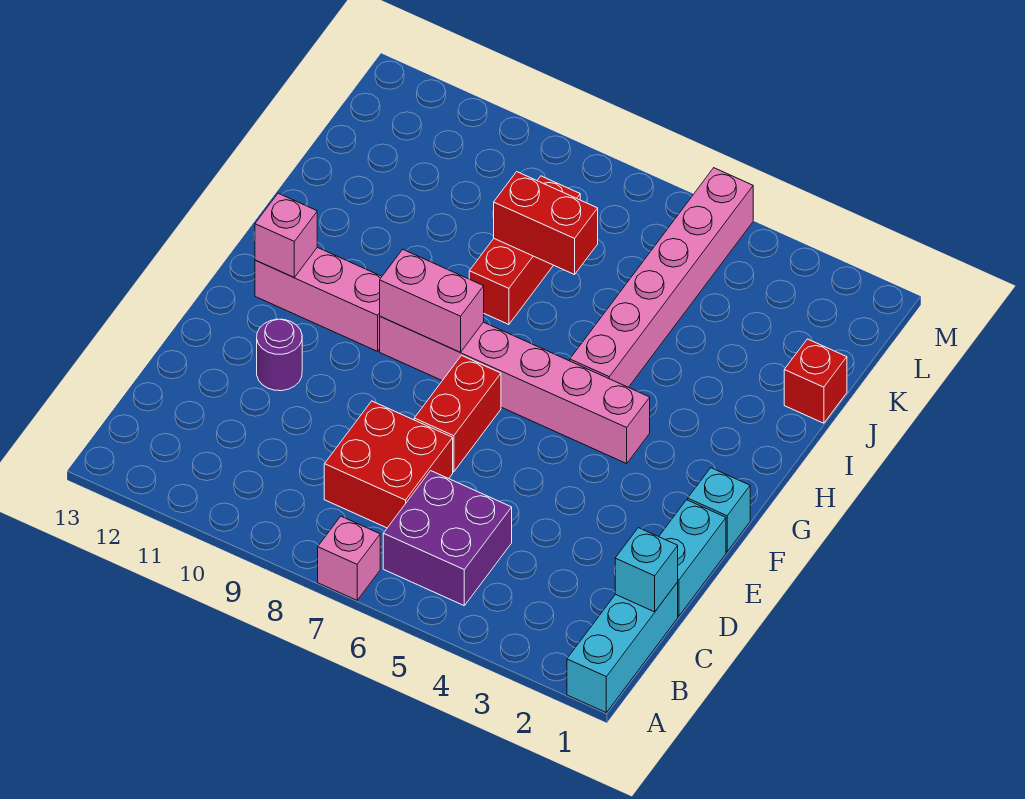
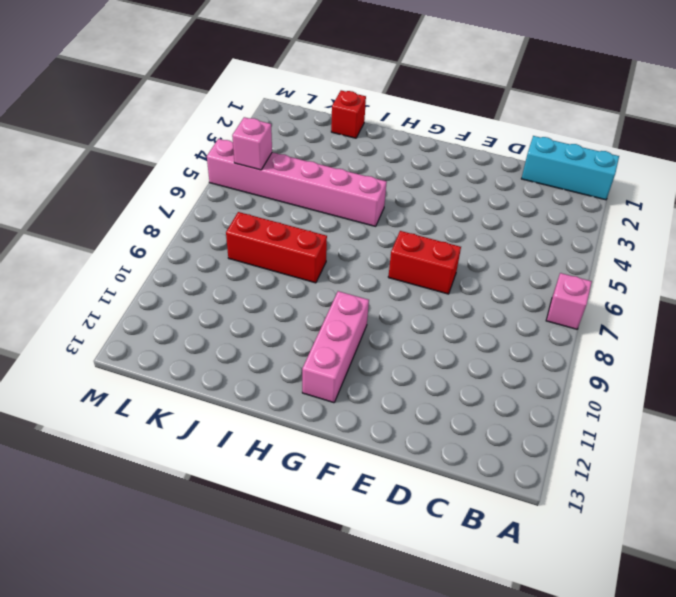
pink brick L5 level 2 -> pink brick G12 level 2
none -> purple brick B5:C6 level 1
none -> red brick C7:D8 level 1
none -> cyan brick D1:E1 level 1

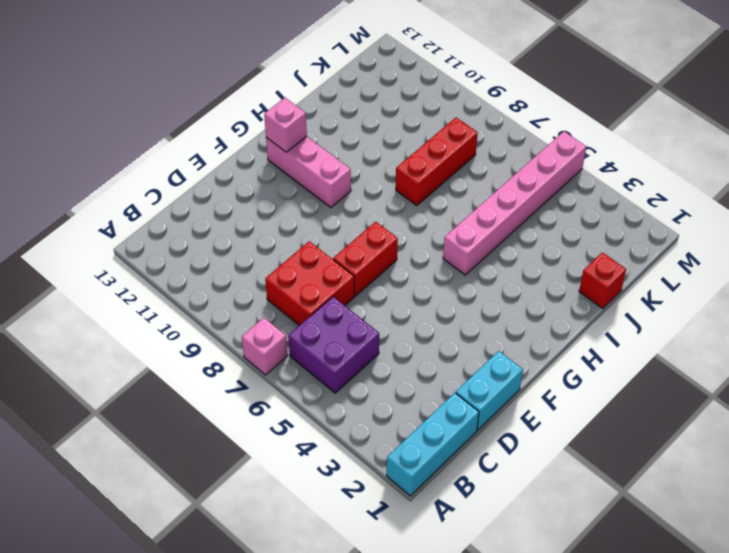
none -> purple round brick E11 level 1
none -> cyan brick F1 level 1
none -> pink brick G4:G9 level 1

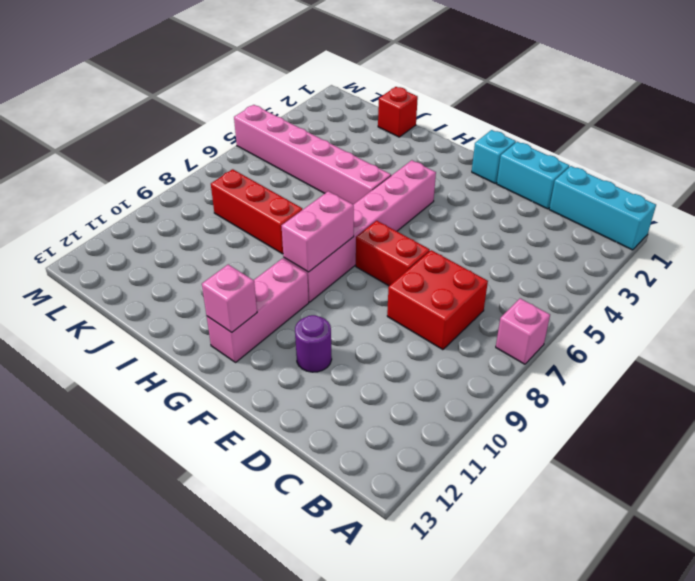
none -> purple brick B5:C6 level 1
none -> cyan brick C1 level 2
none -> red brick J7:J8 level 2

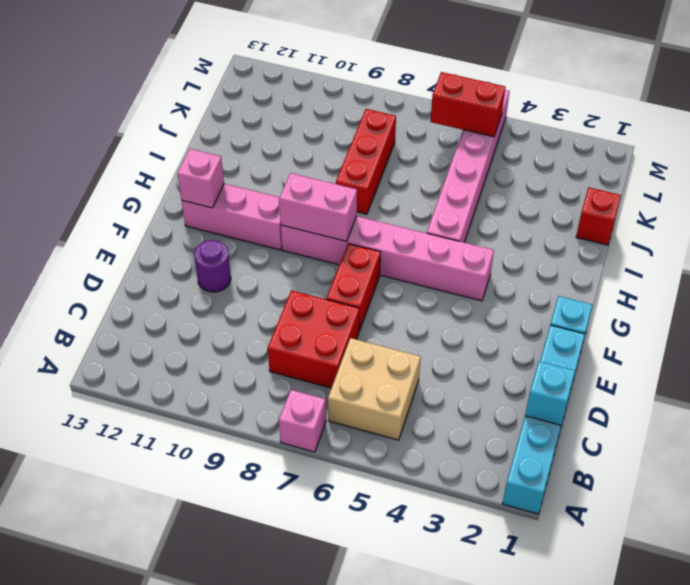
tan brick B5:C6 level 1 -> purple brick B5:C6 level 1
red brick L5:L6 level 2 -> red brick J7:J8 level 2

